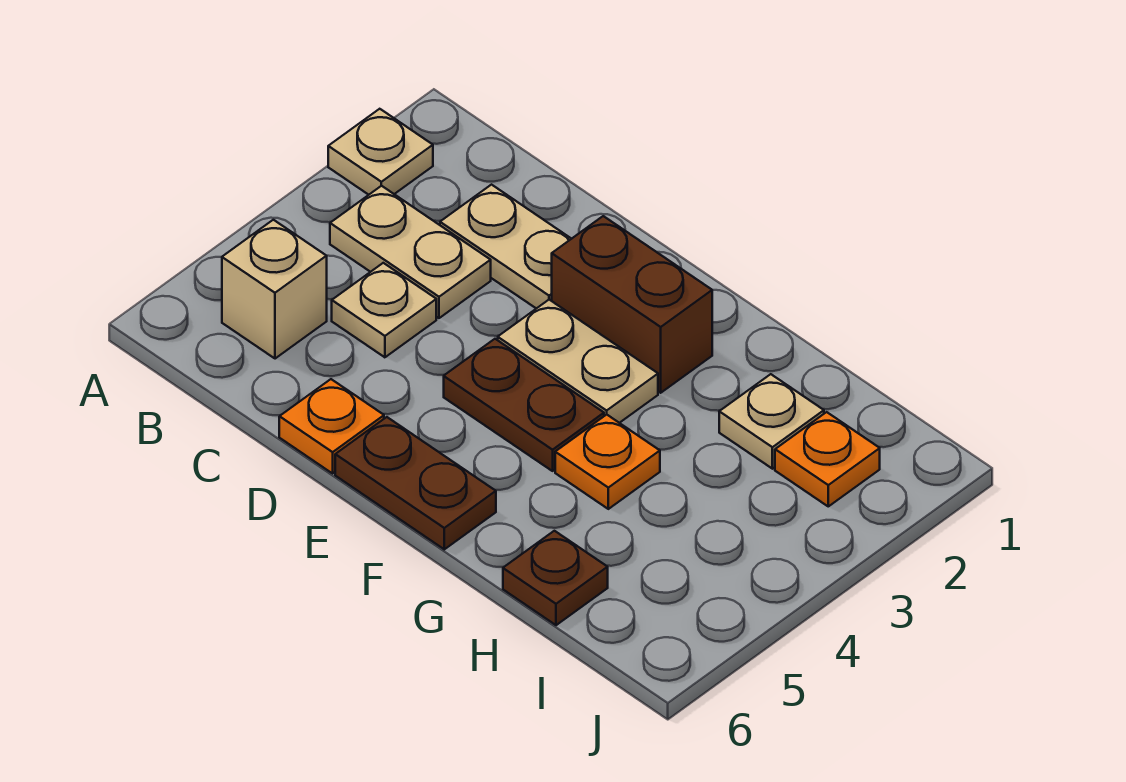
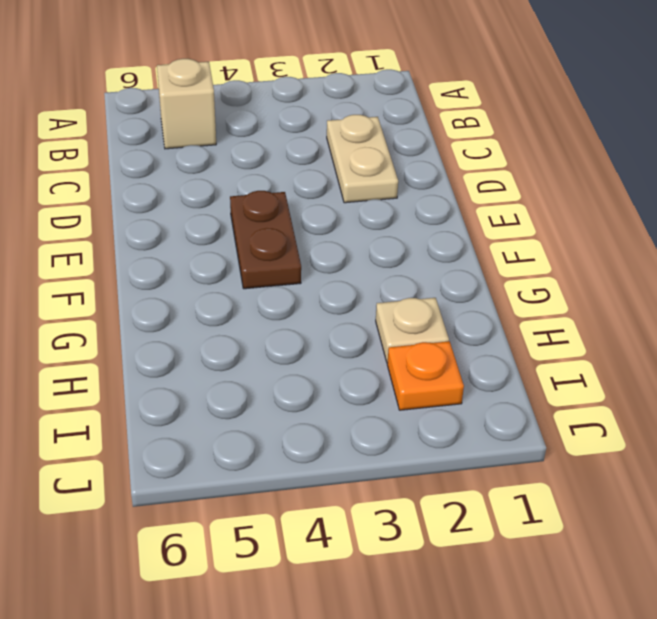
none -> tan plate A2 level 1
none -> tan plate B3:C3 level 1
none -> tan plate C4 level 1

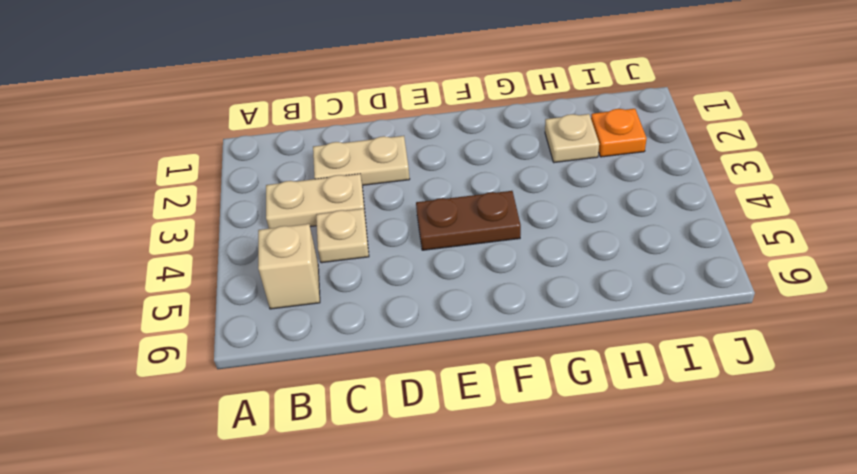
none -> tan plate A2 level 1
none -> orange plate D6 level 1
none -> brown brick E2:F2 level 1

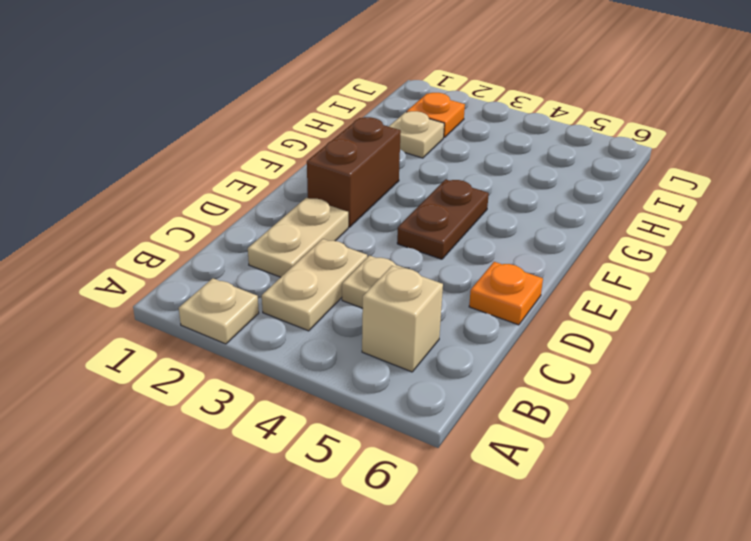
none -> tan plate E3:F3 level 1
none -> brown plate E6:F6 level 1
none -> orange plate G4 level 1

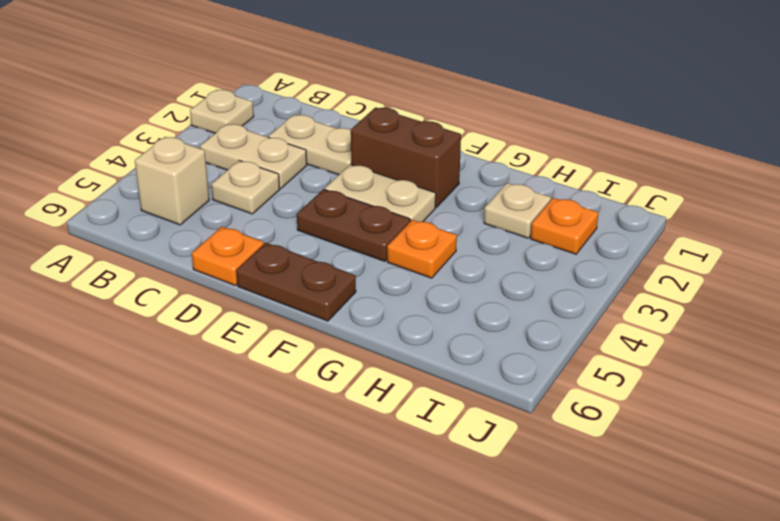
none -> brown plate H6 level 1

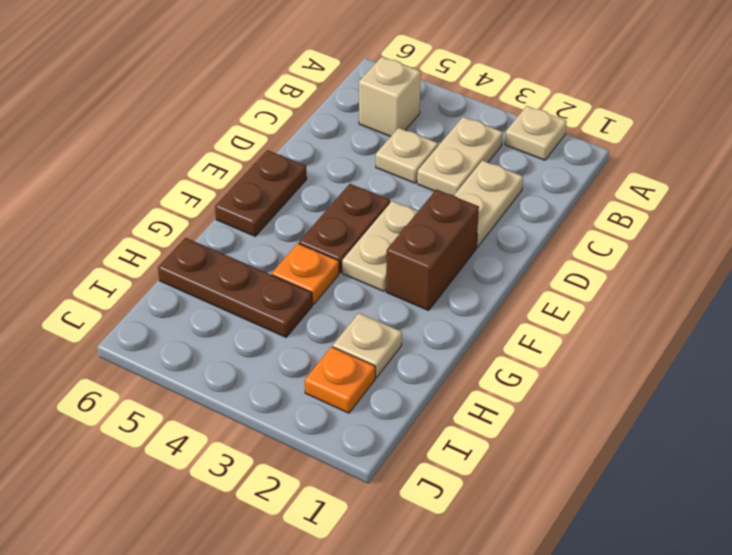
brown plate H4:H6 level 1 -> brown plate H6 level 1
none -> orange plate D6 level 1

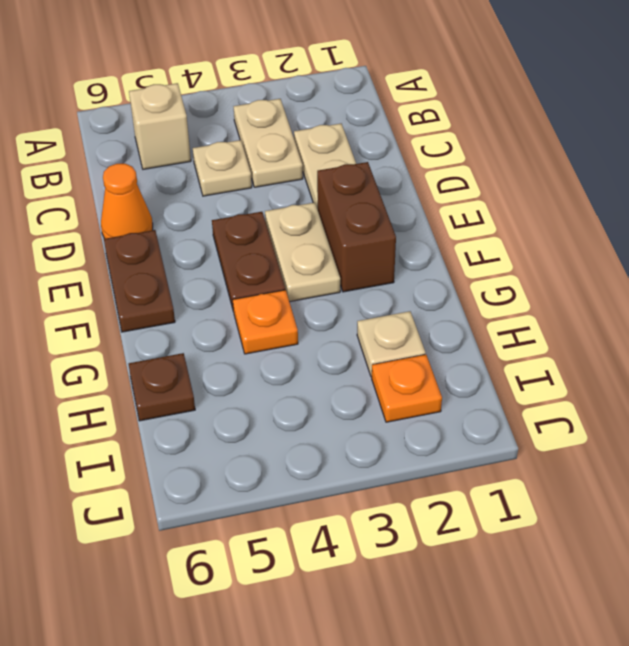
orange cone D6 level 1 -> orange plate D6 level 1
none -> tan plate A2 level 1

